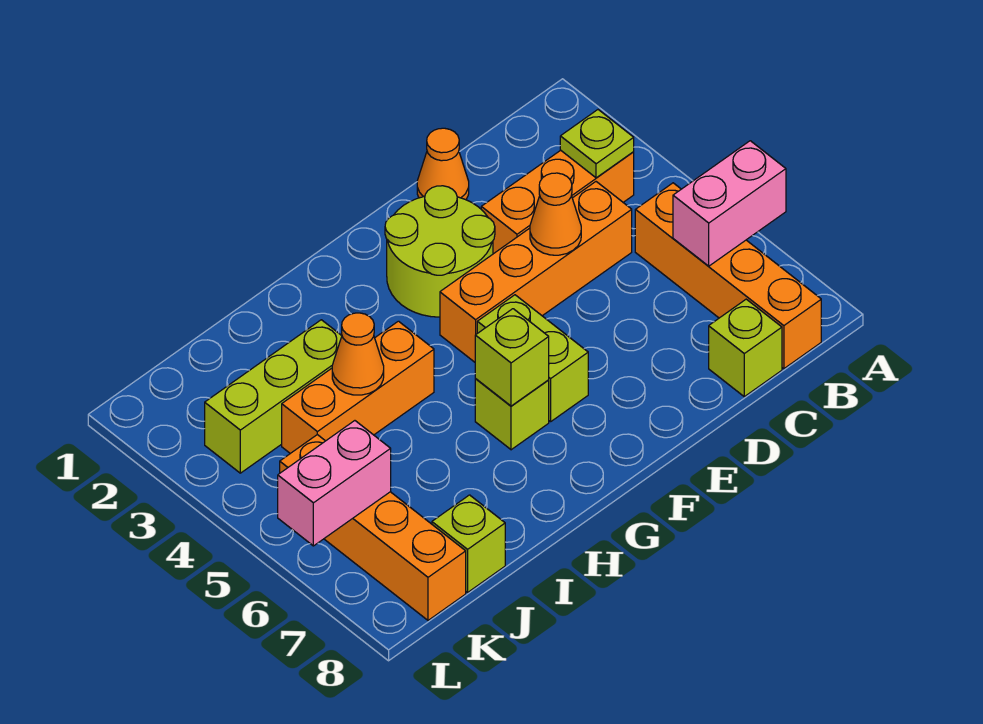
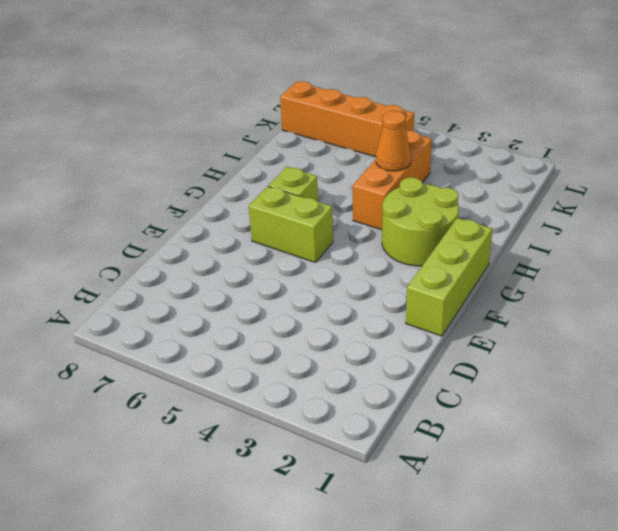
lime brick E1:G1 level 1 -> lime brick I3:K3 level 1
lime round brick G2:H3 level 1 -> lime round brick E2:F3 level 1
none -> orange brick B3:D3 level 1
none -> orange brick B5:B8 level 1
none -> orange brick C4:F4 level 1

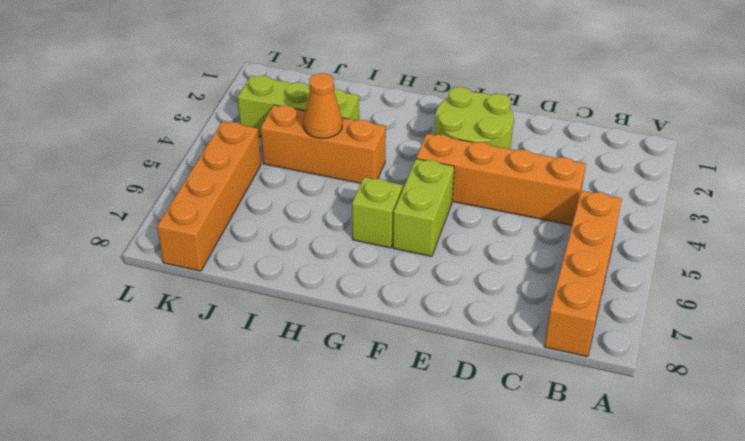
none -> orange brick B3:D3 level 1
none -> lime brick C8 level 1
none -> orange cone D1 level 1

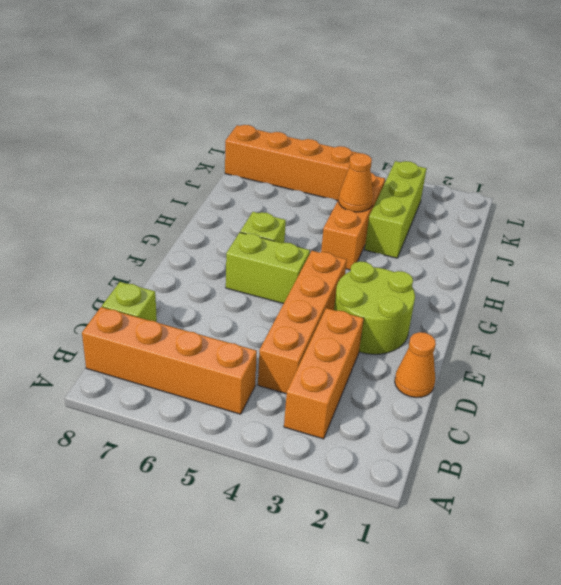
none -> lime brick J8 level 1
none -> pink brick A6:B6 level 2
none -> lime plate B3 level 2

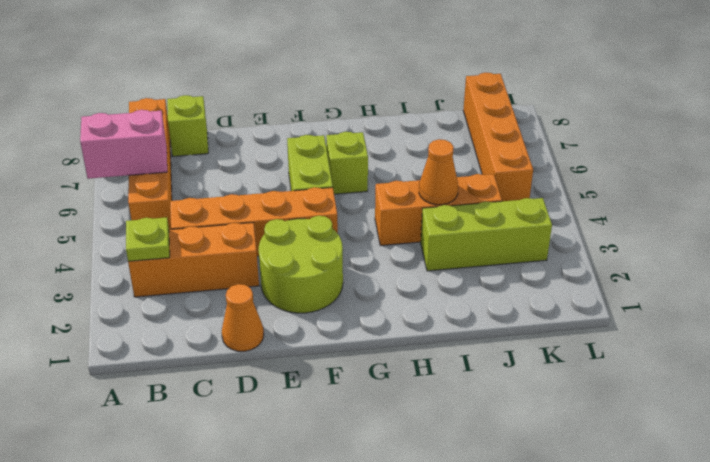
none -> lime brick J8 level 1
none -> orange cone D4 level 2
none -> lime brick G6 level 2

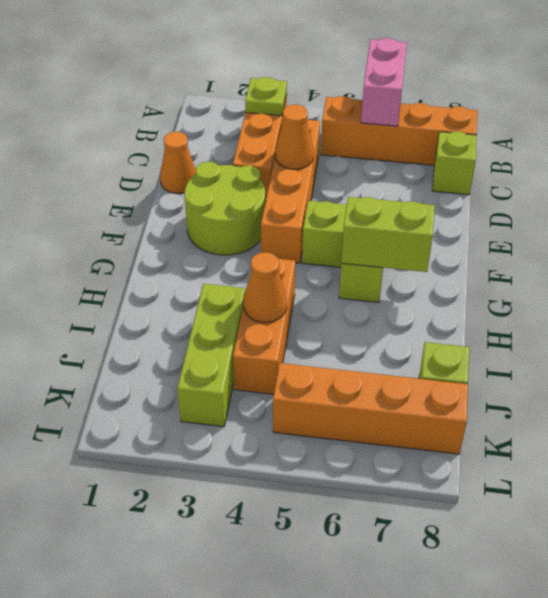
lime brick G6:G7 level 2 -> lime brick G6 level 2
none -> pink brick K6:L6 level 2

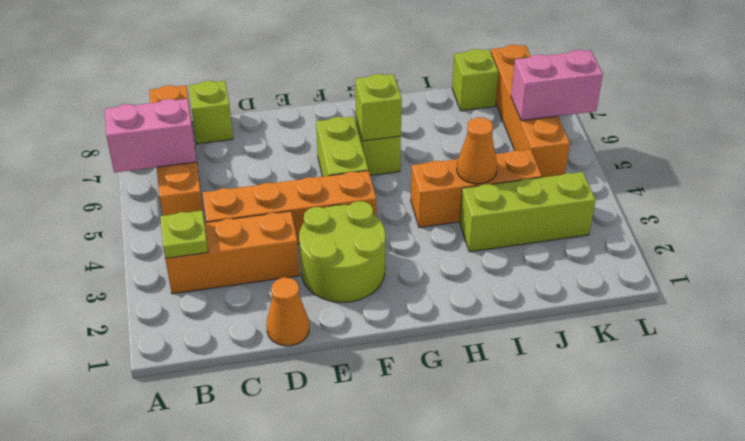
none -> orange cone D4 level 2

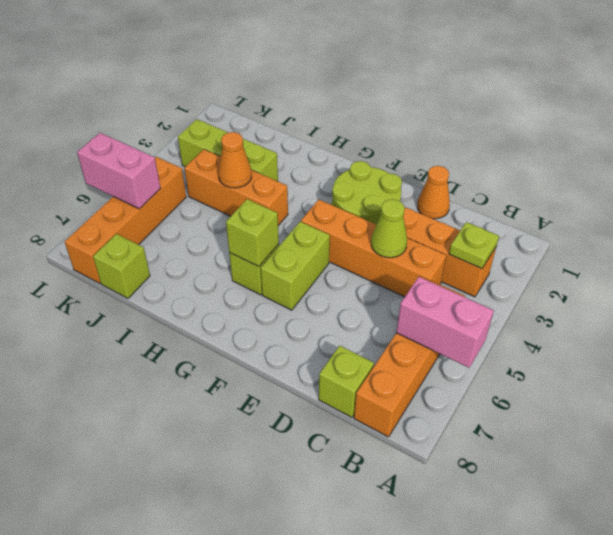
lime cone D4 level 2 -> orange cone D4 level 2

